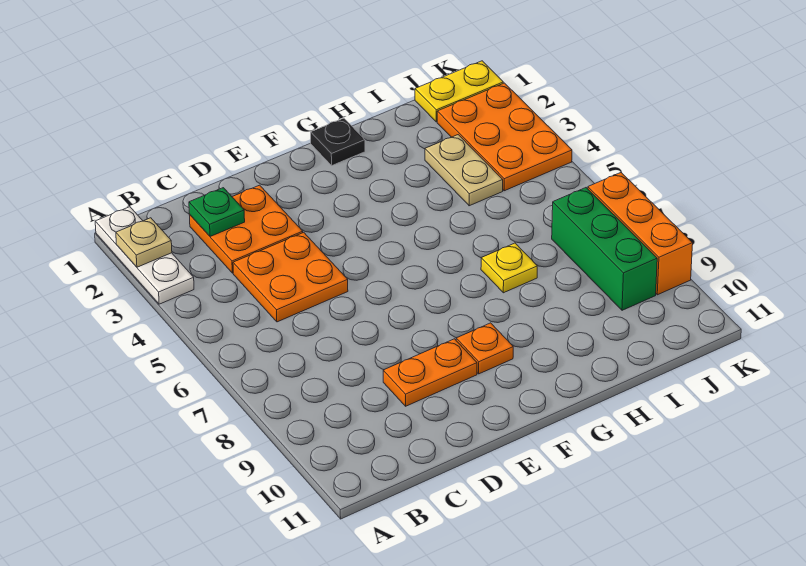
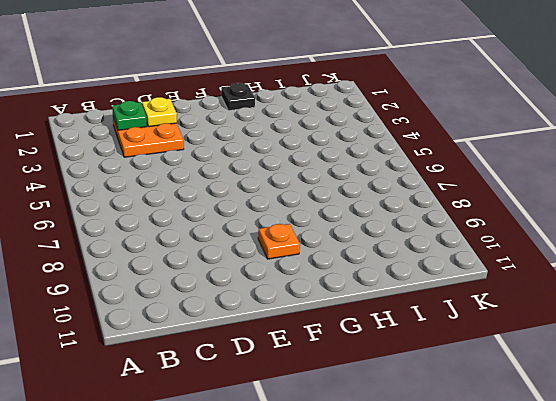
yellow plate D2 level 2 -> yellow plate H7 level 1
none -> white plate A1:A3 level 1
none -> orange plate C4:D5 level 1
none -> orange plate D9:E9 level 1

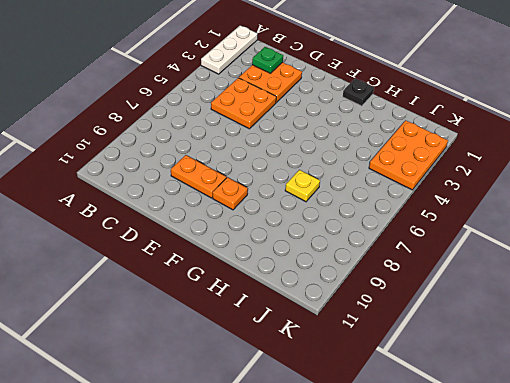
none -> tan plate I3:I4 level 1
none -> yellow plate J1:K1 level 1
none -> green brick J7:J9 level 1

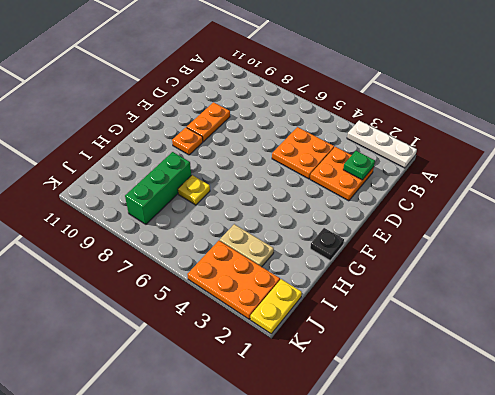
green brick H8:J8 level 1 -> green brick J7:J9 level 1
none -> orange brick K7:K9 level 1
none -> tan plate A2 level 2

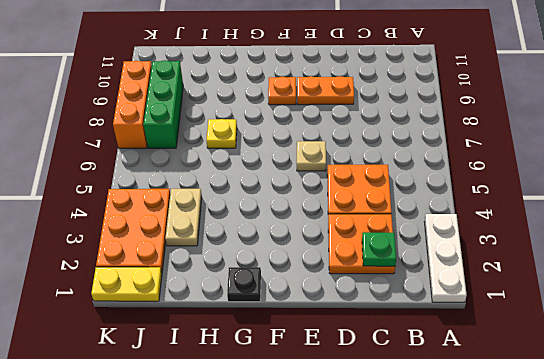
tan plate E6 level 1 -> tan plate A2 level 2

